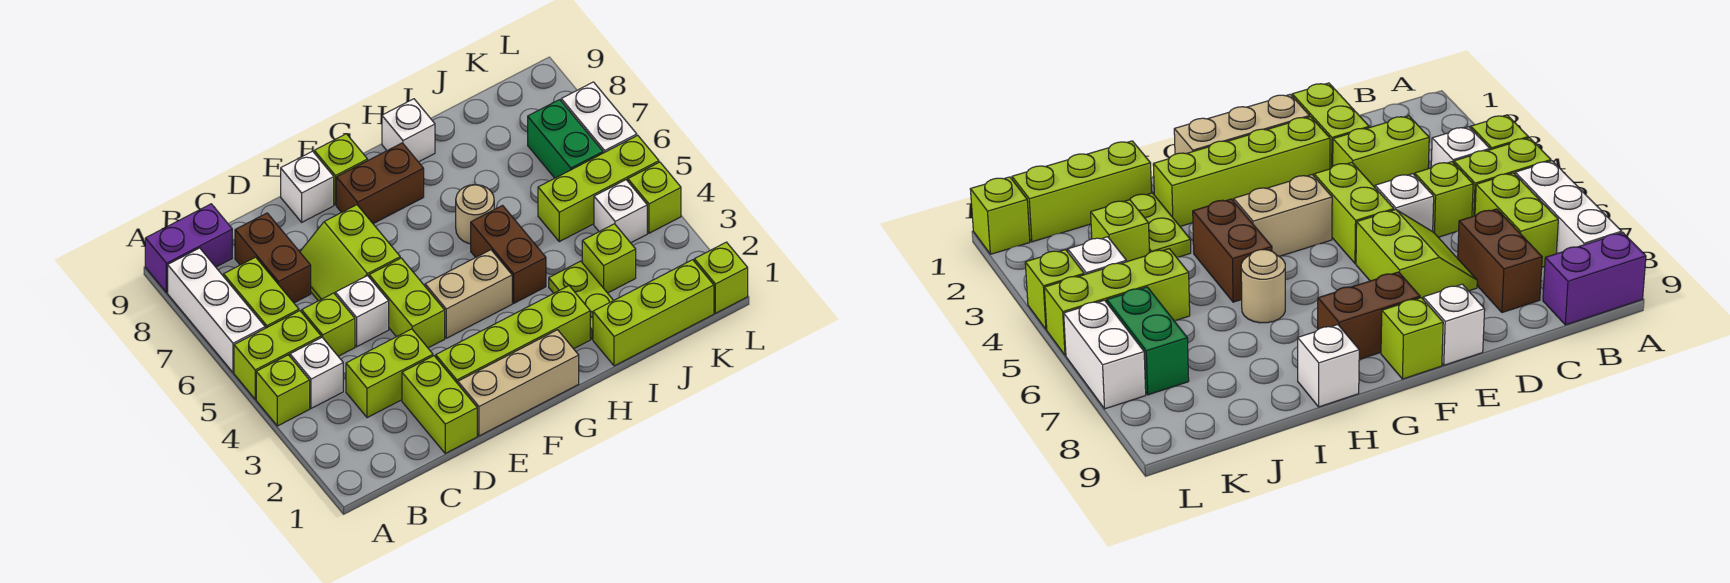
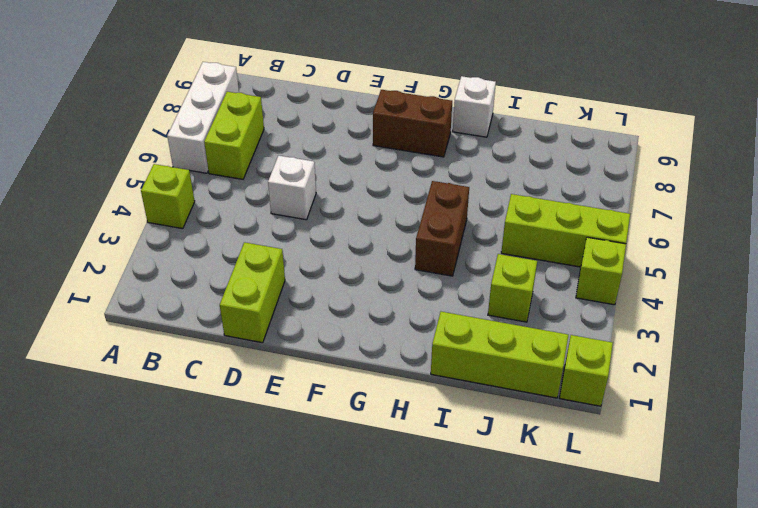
none -> lime brick A5:B5 level 1
none -> purple brick A9:B9 level 1
none -> white brick B4 level 1
none -> lime brick C3:D3 level 1

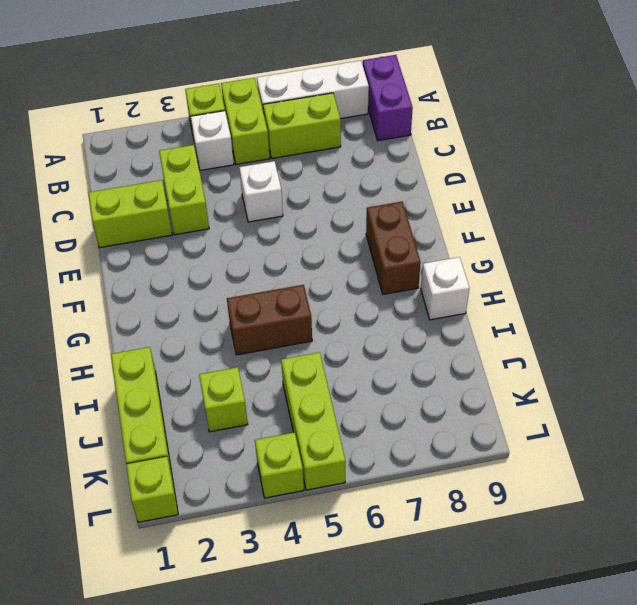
none -> lime brick C5 level 1
none -> brown brick C7:C8 level 1
none -> lime slope D6:E7 level 1 top E
none -> tan brick E1:G1 level 1

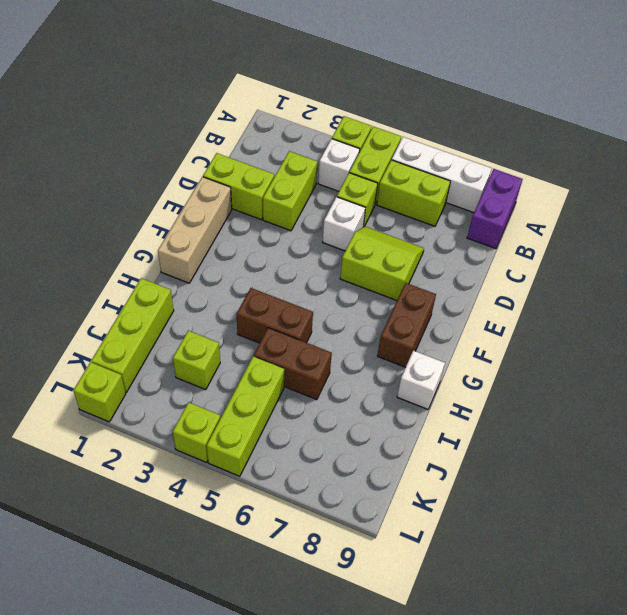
brown brick I5:I6 level 1 -> brown brick C7:C8 level 1
none -> lime brick E2:H2 level 1
none -> lime brick E4:E5 level 1
none -> white brick E9 level 1
none -> tan brick F4:G4 level 1

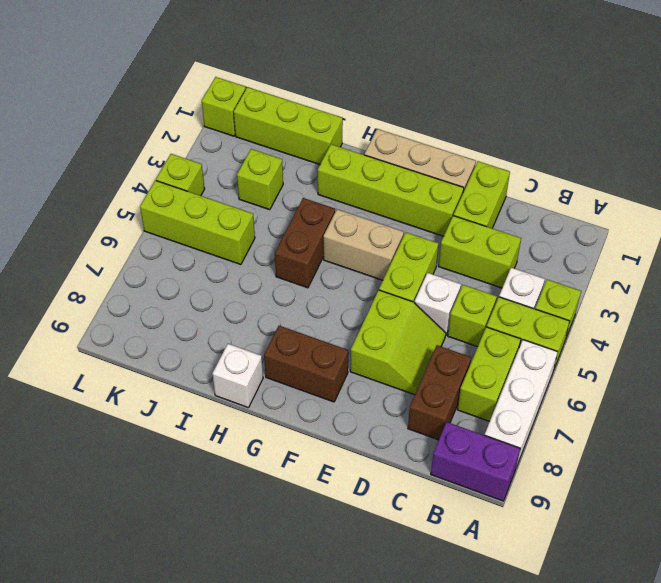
none -> white brick E9 level 1
none -> lime brick F9 level 1
none -> tan round brick H6 level 1
none -> lime plate I2:I3 level 1

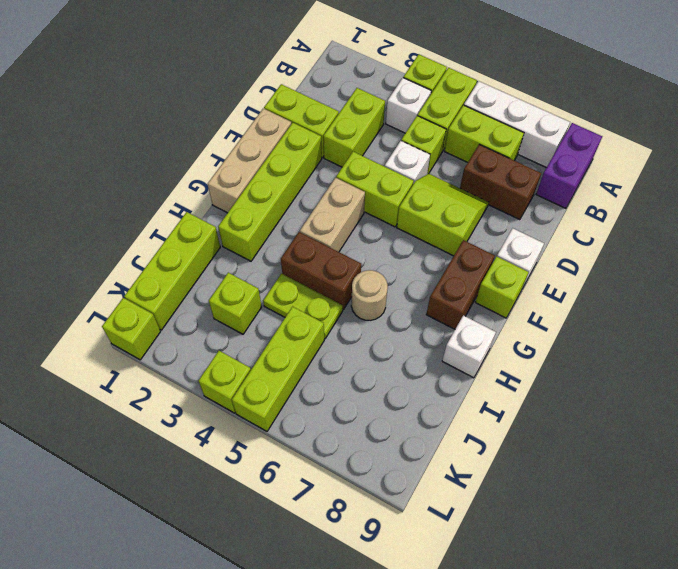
lime plate I4:I5 level 1 -> lime plate I2:I3 level 1
none -> white brick K4 level 1
none -> green brick K6:K7 level 1
none -> white brick L6:L7 level 1

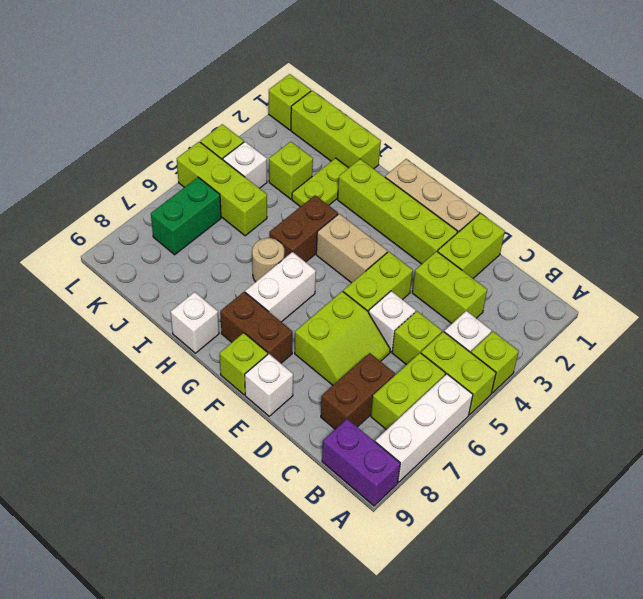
white brick G6:G7 level 1 -> white brick L6:L7 level 1

